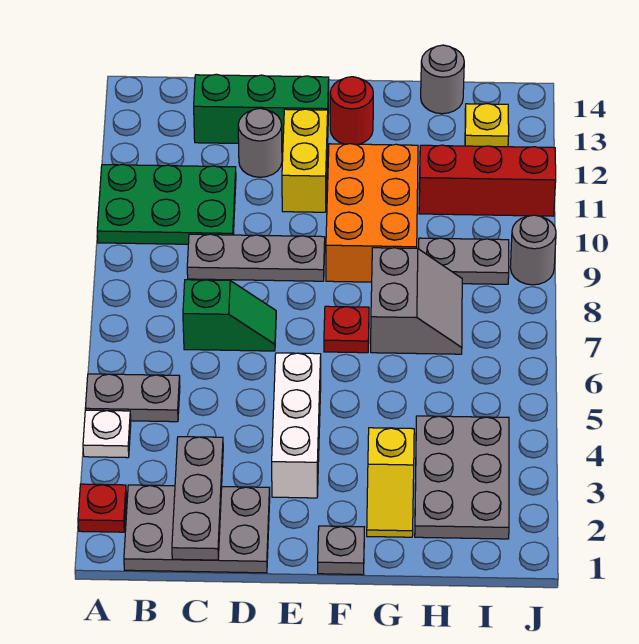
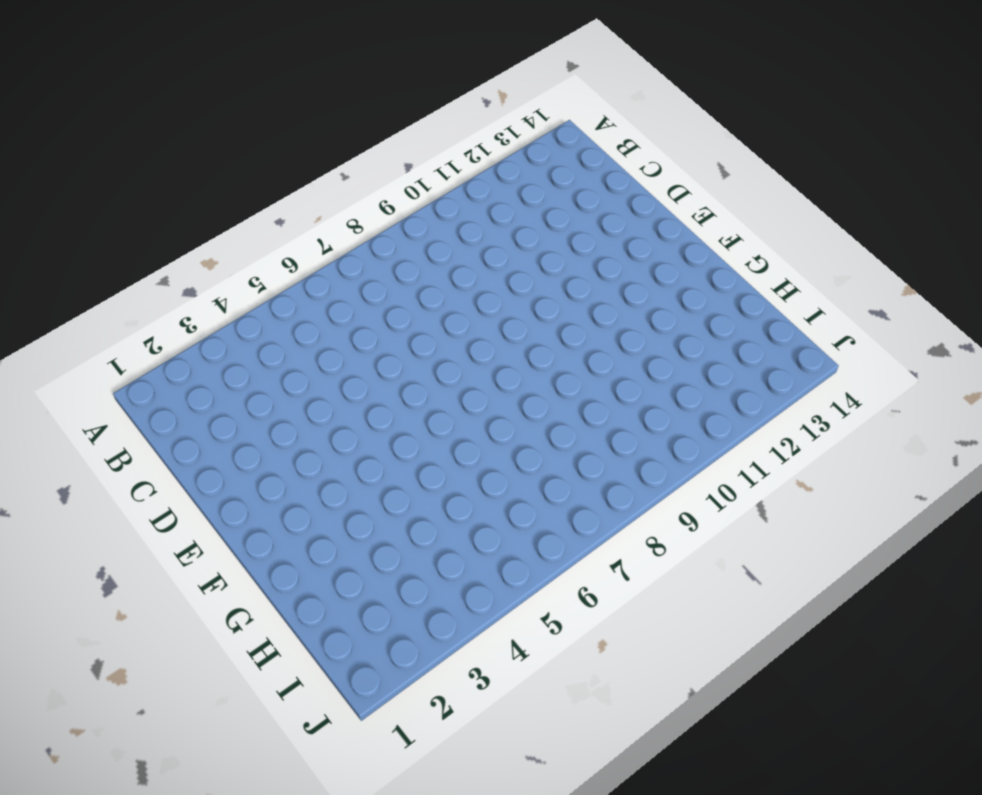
none -> red plate A2 level 1
none -> white plate A4 level 1
none -> grey plate A5:B5 level 1

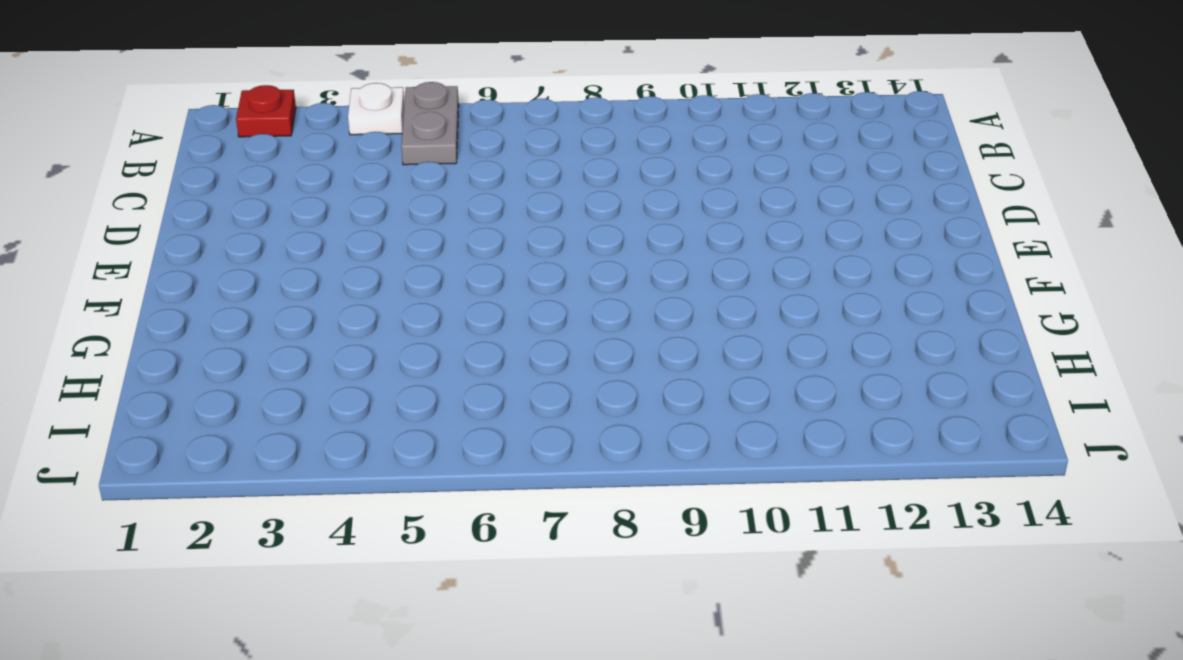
none -> green plate A10:C11 level 1
none -> grey plate B1:D2 level 1
none -> green slope C7:D7 level 1 top C

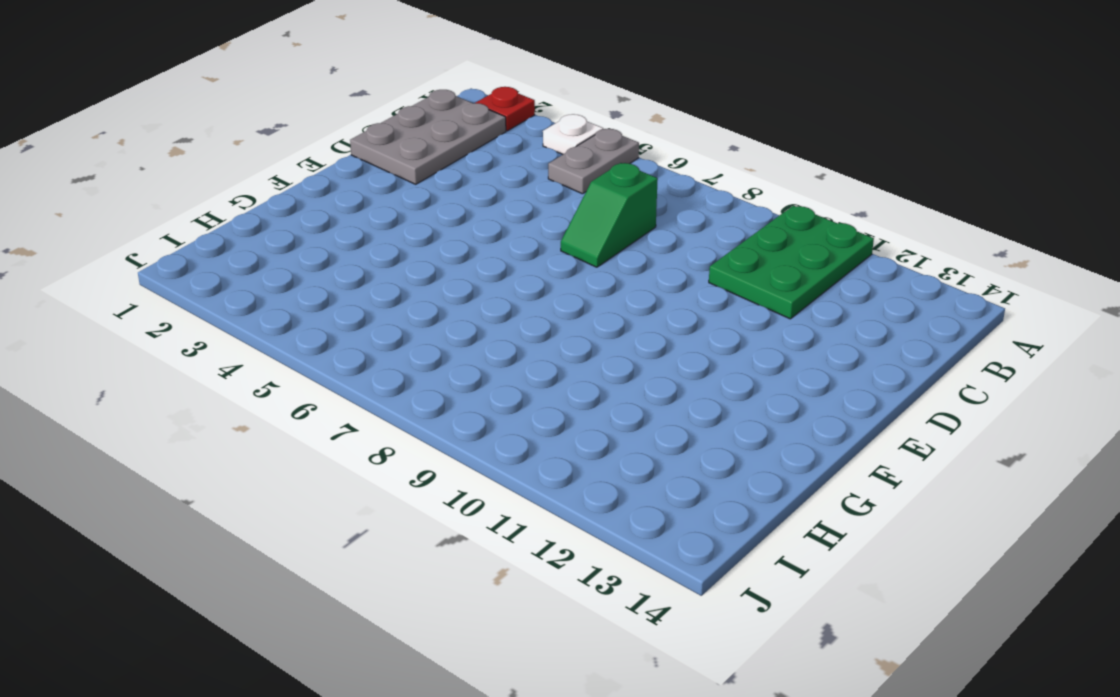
none -> grey plate C9:E9 level 1
none -> green brick C13:E13 level 1
none -> grey round brick D12 level 1

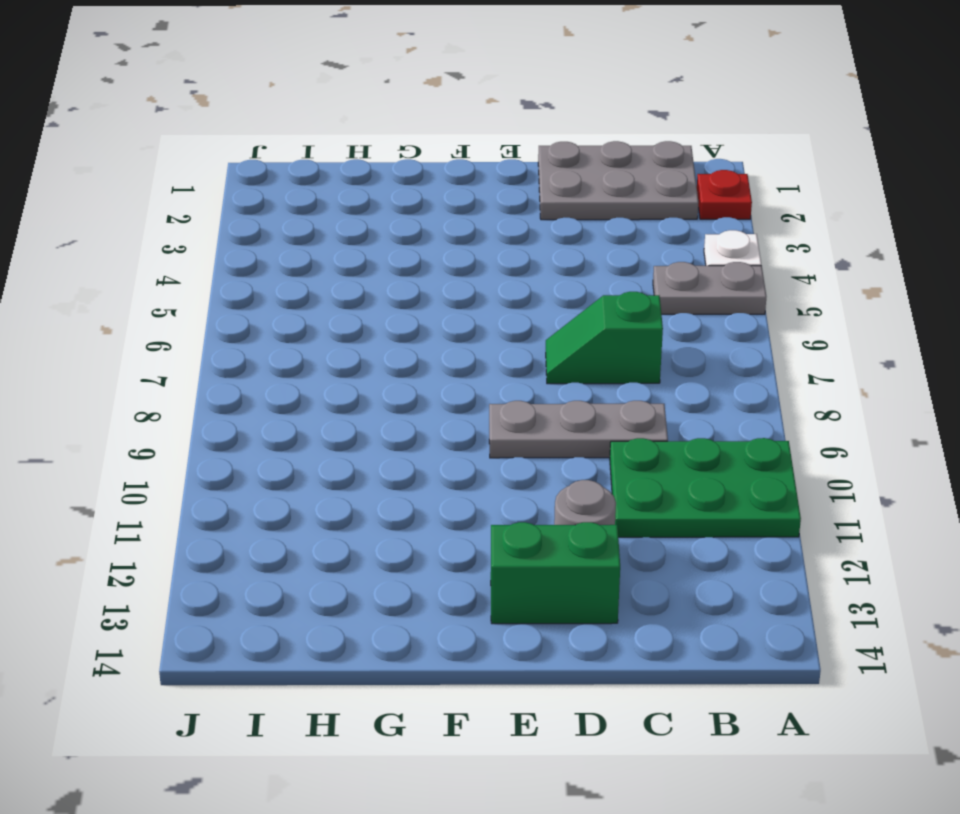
green brick D13:E13 level 1 -> green brick C13:E13 level 1
none -> white brick E3:E5 level 1
none -> yellow brick E11:E12 level 1
none -> grey plate F1 level 1

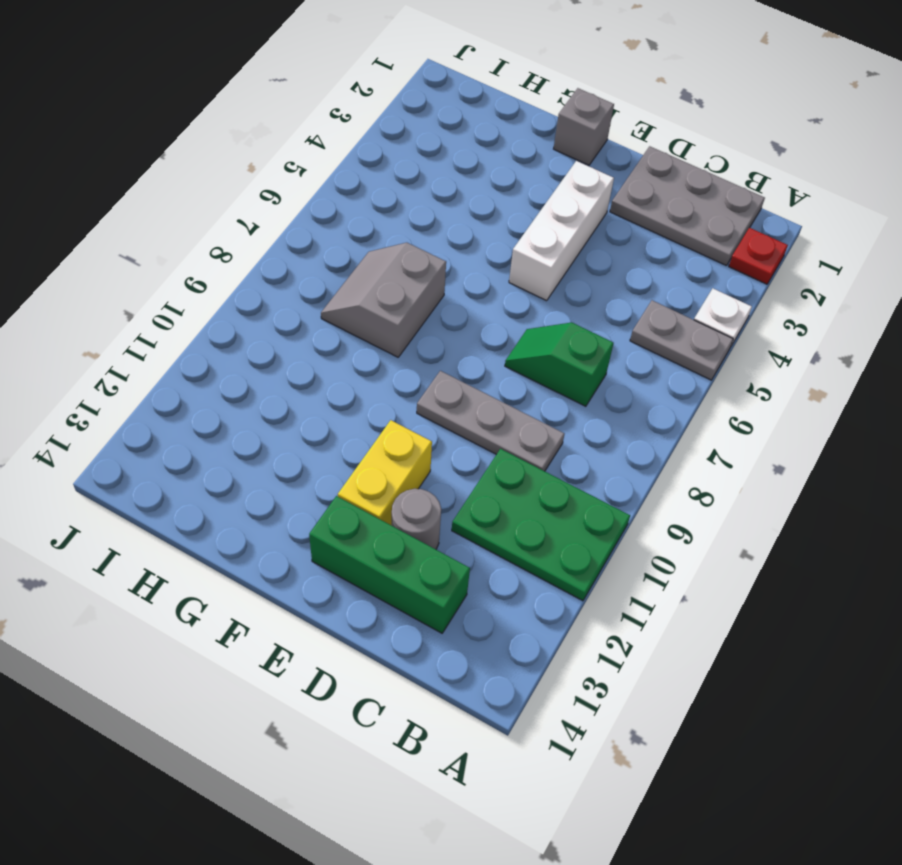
grey brick F1 level 1 -> grey plate F1 level 1
none -> red plate F7 level 1
none -> orange brick F9:G11 level 1
none -> red round brick F13 level 1

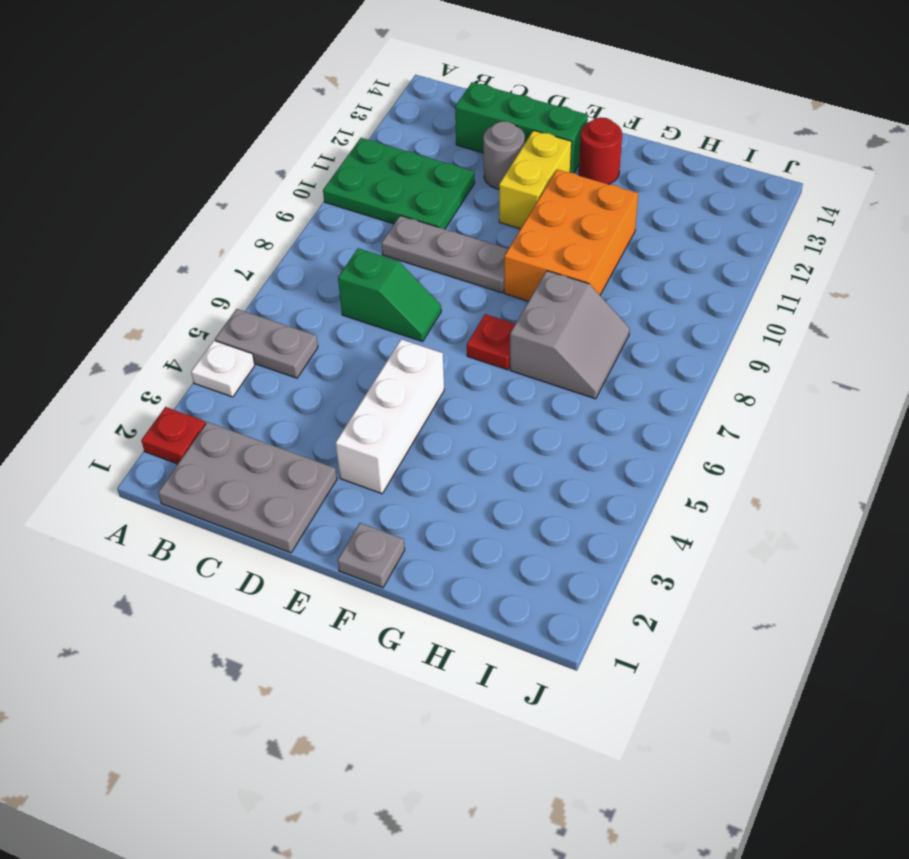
none -> yellow slope G2:G3 level 1 top 3
none -> grey plate H2:I4 level 1
none -> grey plate H9:I9 level 1

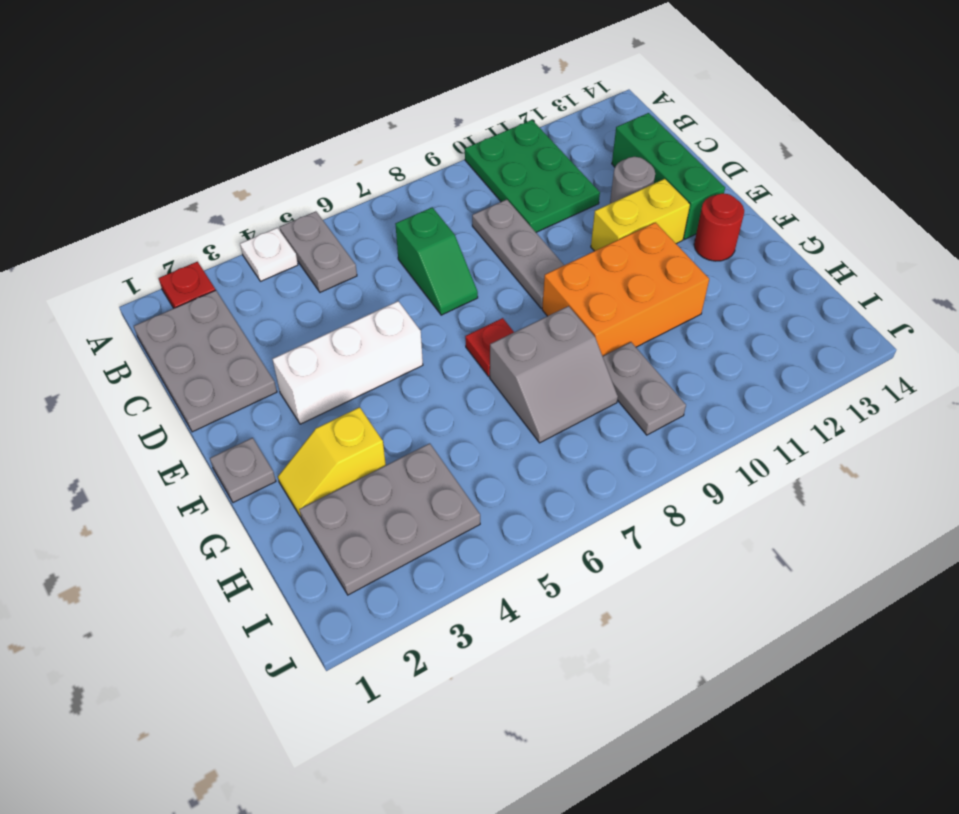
none -> red brick H11:J11 level 1
none -> grey round brick H14 level 1
none -> yellow plate I13 level 1

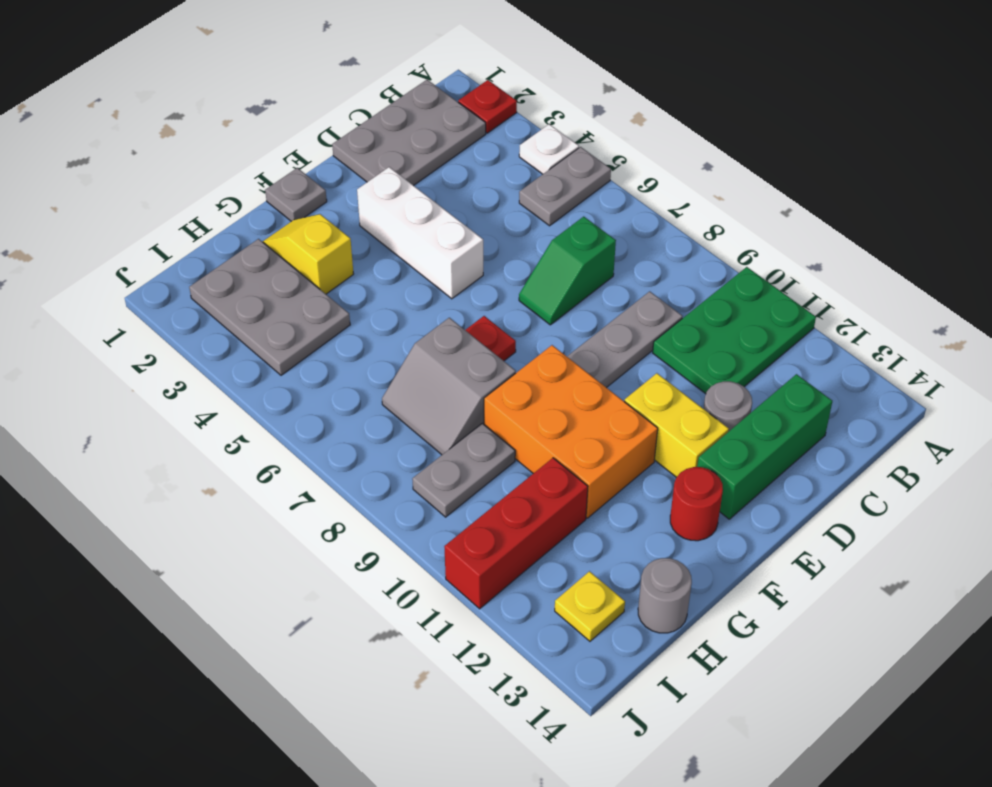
none -> grey round brick J9 level 1
none -> grey plate C1:C3 level 2

